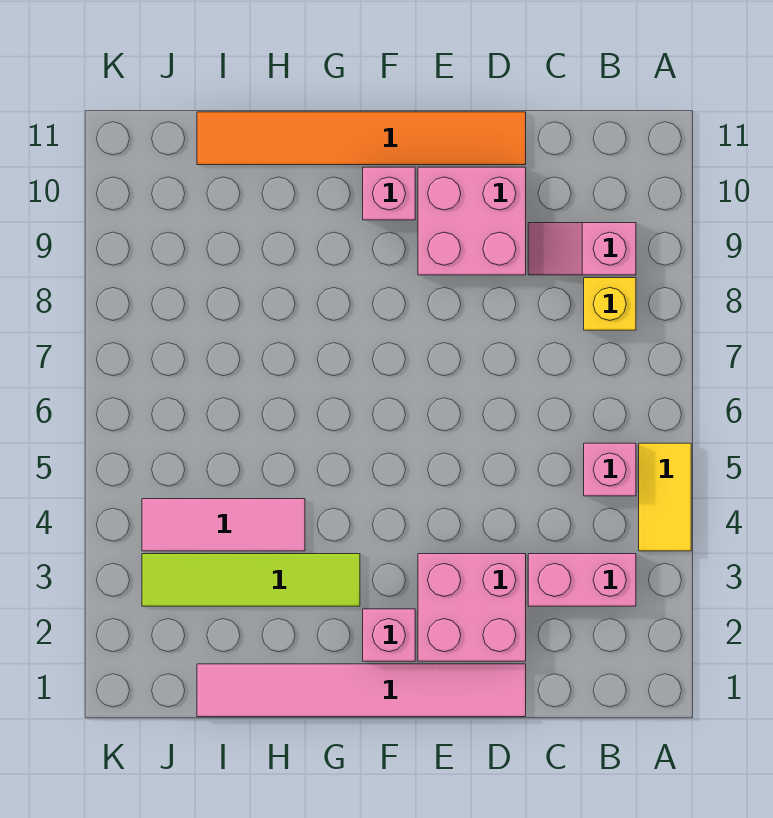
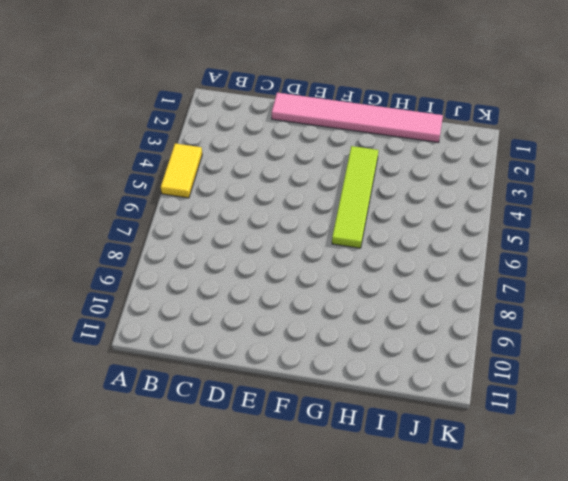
lime tile G3:G6 level 1 -> lime tile G3:J3 level 1
none -> pink brick B3:C3 level 1
none -> pink brick B5 level 1
none -> yellow brick B8 level 1

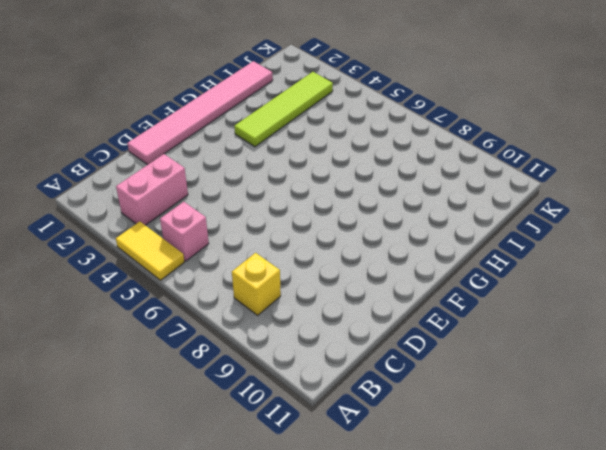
none -> pink slope B9:C9 level 1 top B
none -> pink brick D2:E3 level 1
none -> pink brick D9:E10 level 1

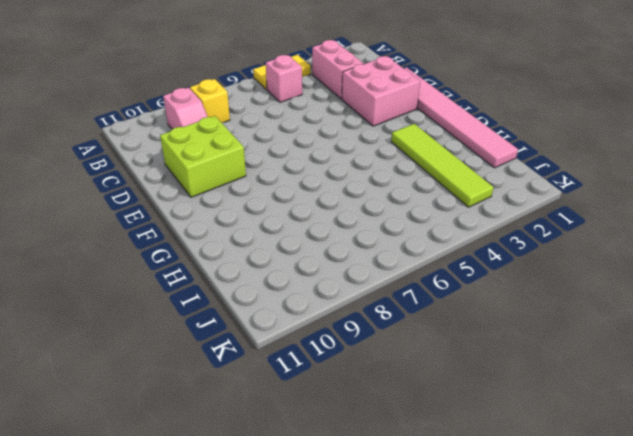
lime brick D9:E10 level 1 -> pink brick D9:E10 level 1
none -> orange tile D11:I11 level 1
none -> pink brick F2 level 1
none -> pink brick F10 level 1

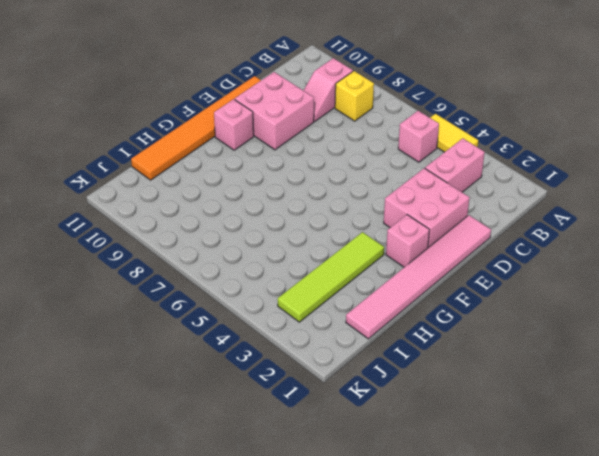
none -> pink tile H4:J4 level 1

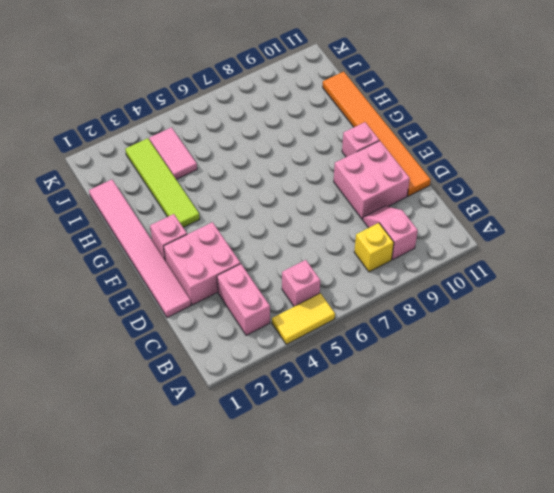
pink tile I4:J4 level 1 -> pink tile H4:J4 level 1

